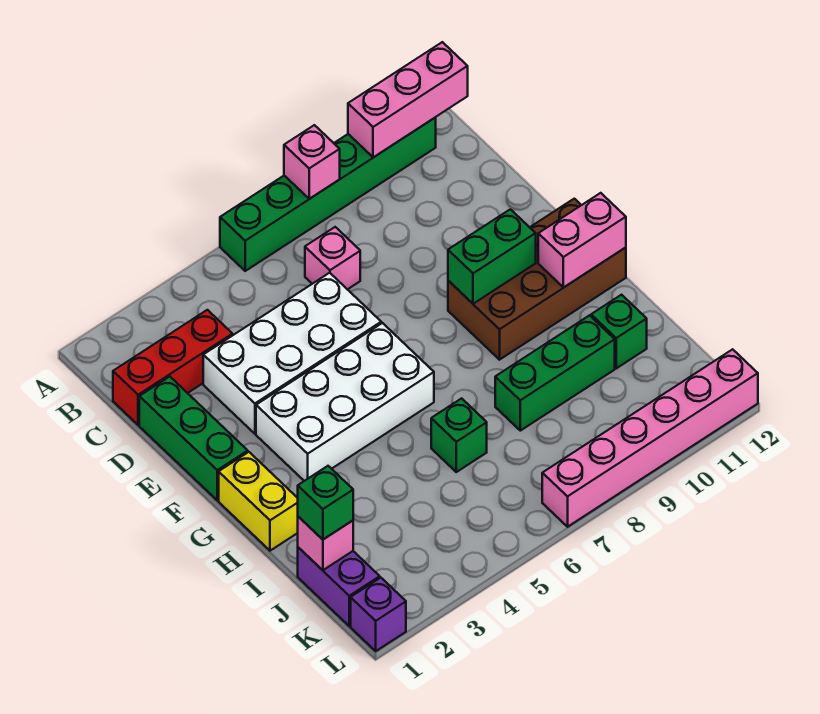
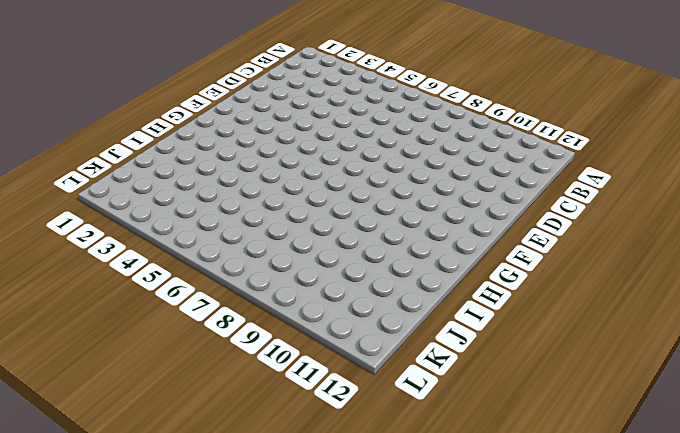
none -> green brick A6:A11 level 1
none -> red brick C1:C3 level 1
none -> pink brick C7 level 1

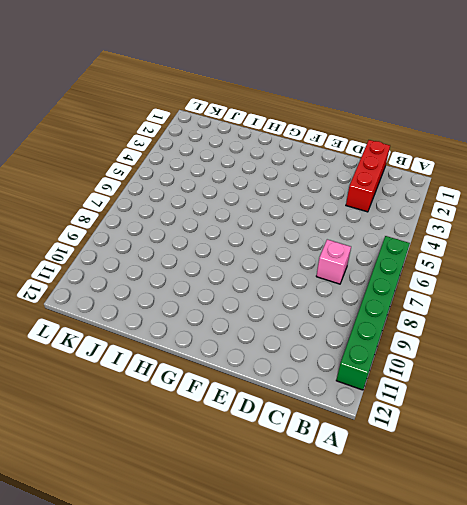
none -> green brick D1:F1 level 1
none -> white brick D3:E6 level 1
none -> white brick F3:G6 level 1

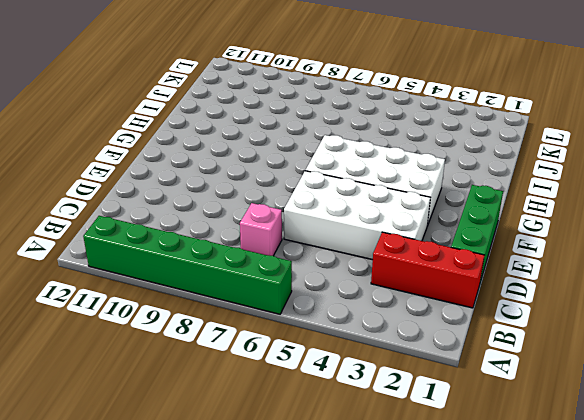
none -> brown brick F9:G12 level 1
none -> yellow brick G1:H1 level 1
none -> green brick I6 level 1

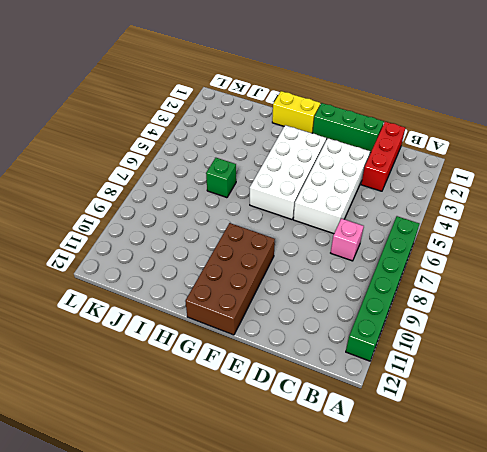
none -> green brick I8:I10 level 1
none -> green brick I11 level 1
none -> purple brick J1:K1 level 1

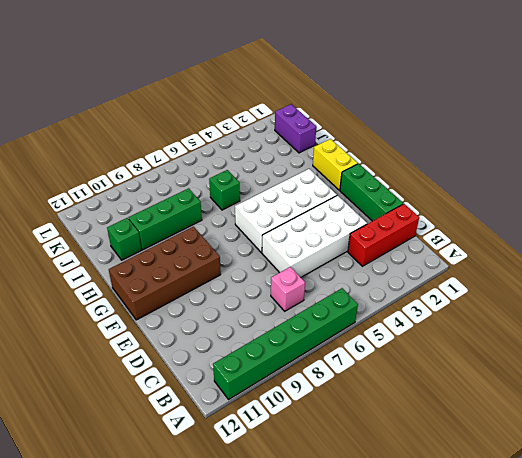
none -> purple brick L1 level 1
none -> pink brick L7:L12 level 1
none -> pink brick A8 level 2

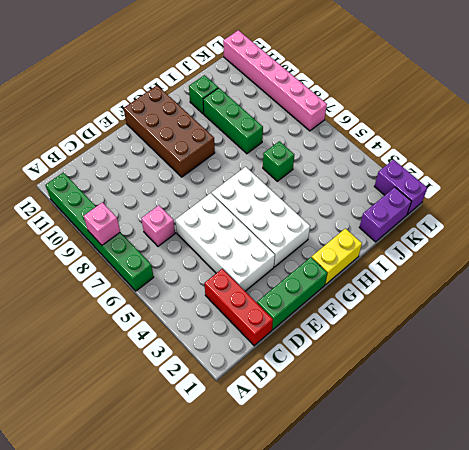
purple brick L1:L2 level 1 -> purple brick L1 level 1
none -> pink brick A10:A12 level 2
none -> green brick F9:F10 level 2
none -> pink brick G11:G12 level 2

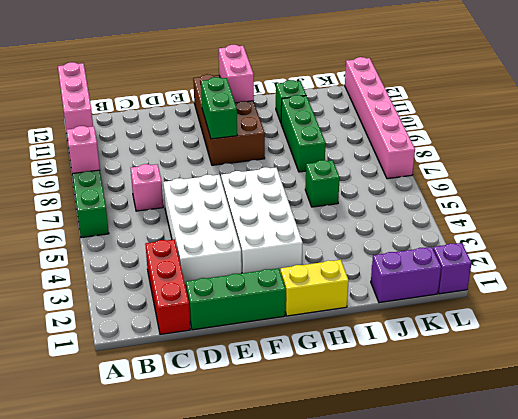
none -> pink brick J1 level 2
none -> green brick J1 level 3

